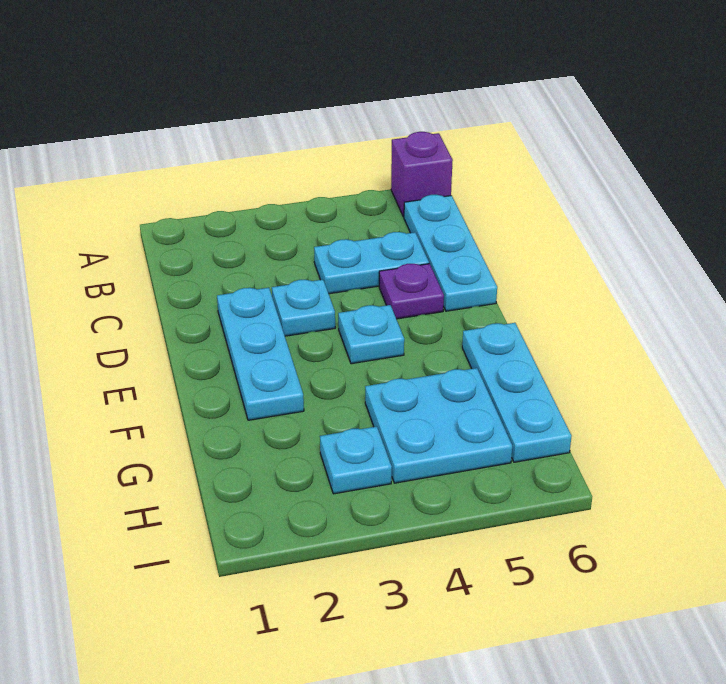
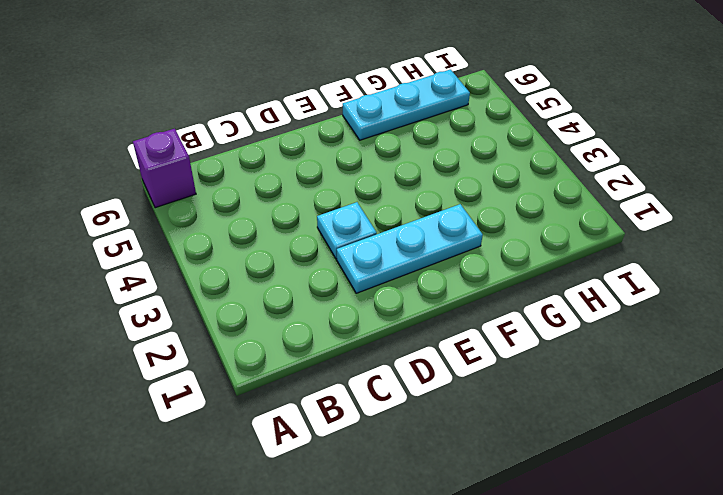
none -> cyan plate B6:D6 level 1
none -> cyan plate C4:C5 level 1

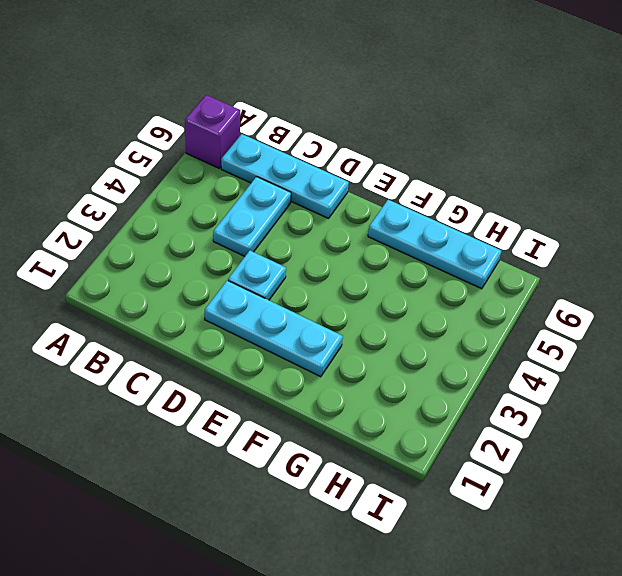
none -> purple plate D5 level 1
none -> cyan plate E4 level 1

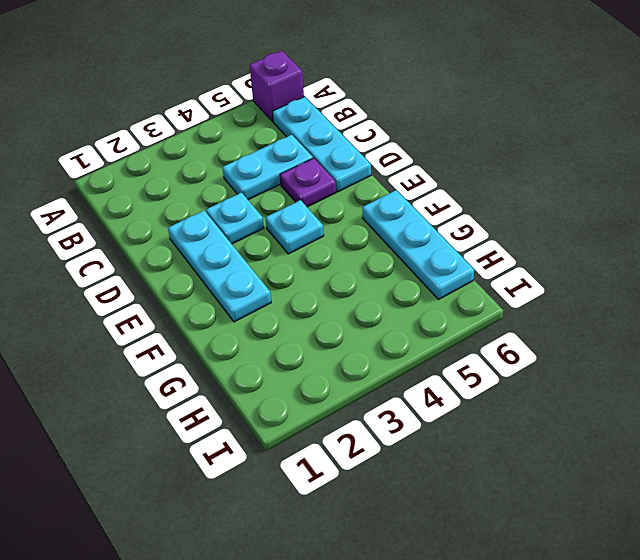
none -> cyan plate G4:H5 level 1
none -> cyan plate H3 level 1

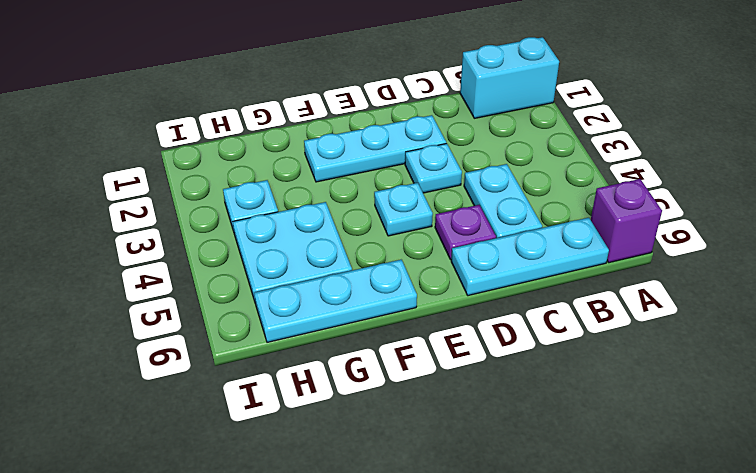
cyan brick A1:B1 level 1 -> none

